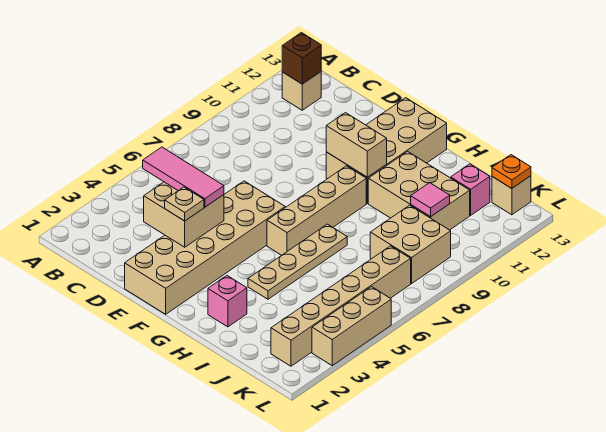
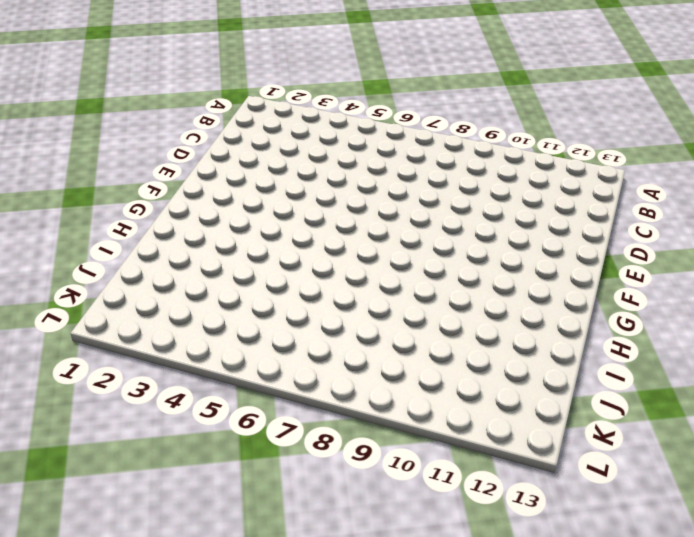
none -> tan brick B12 level 1
none -> tan brick E1:F6 level 1
none -> tan brick F10:G13 level 1

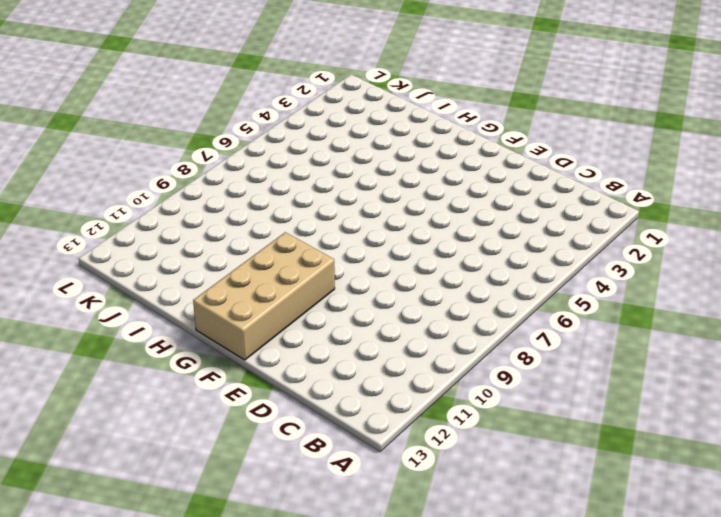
none -> tan brick B12 level 1
none -> tan brick E1:F6 level 1
none -> tan brick G6:G9 level 1

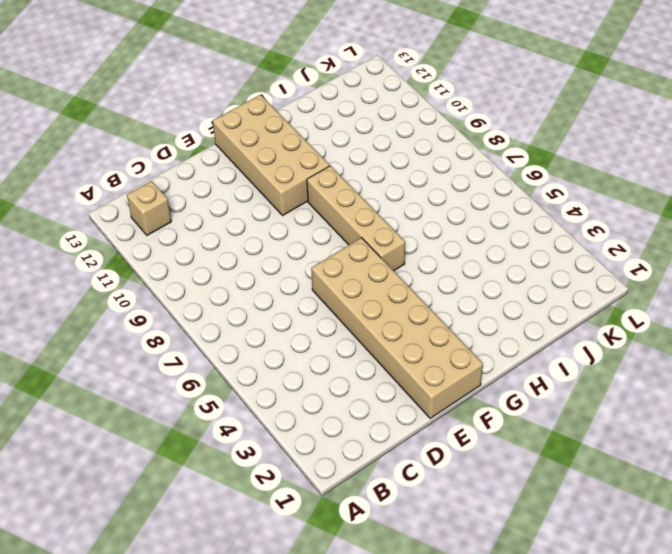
none -> pink brick H2 level 1
none -> tan plate H4:H7 level 1
none -> tan brick H10:J11 level 1

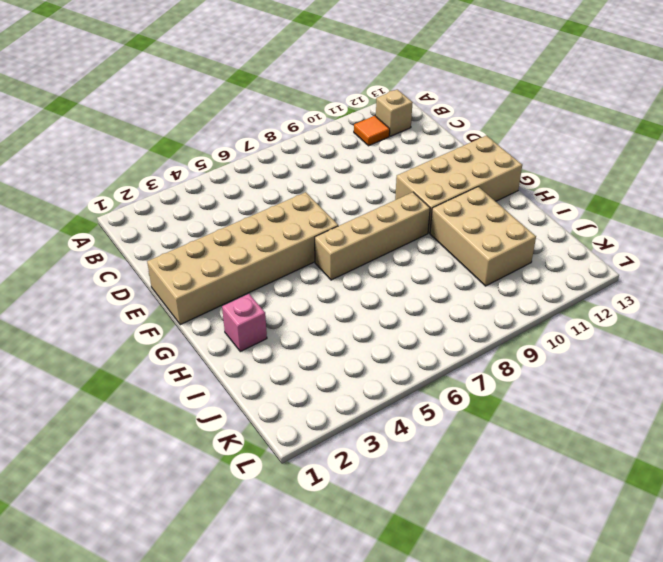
orange tile B11 level 1 -> none
none -> tan plate H4:H7 level 1
none -> tan brick J8:K9 level 1
none -> pink brick J12 level 1

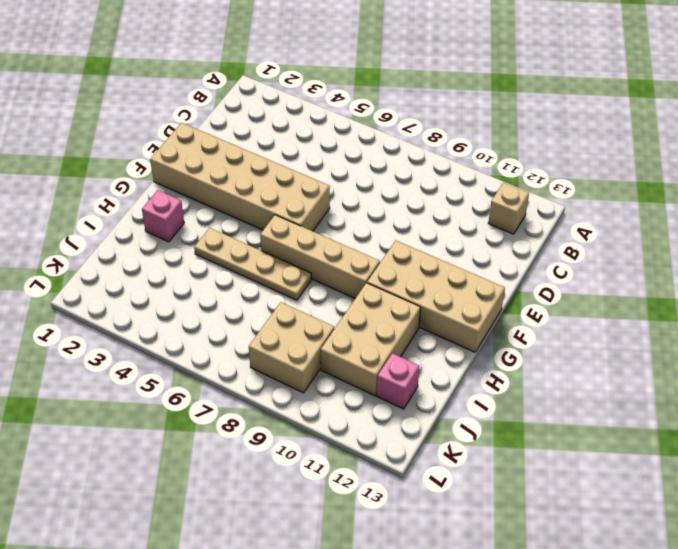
none -> tan brick K2:K7 level 1
none -> tan brick K13 level 1
none -> tan brick L3:L5 level 1

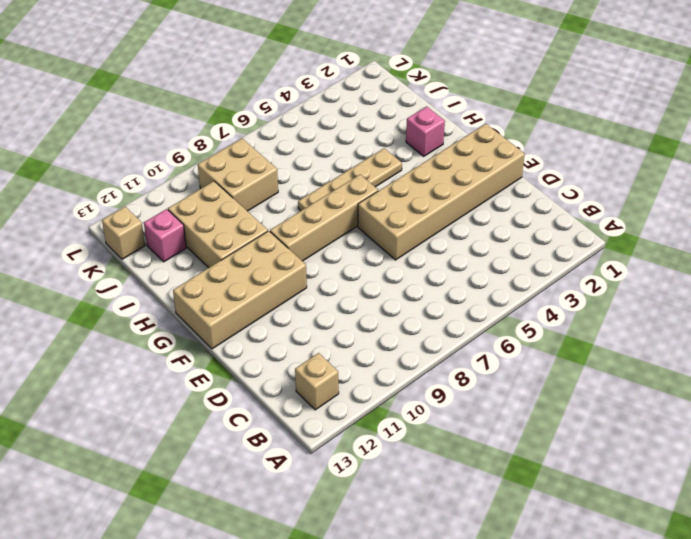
none -> tan brick K2:K7 level 1
none -> tan brick L3:L5 level 1
none -> brown brick B12 level 2

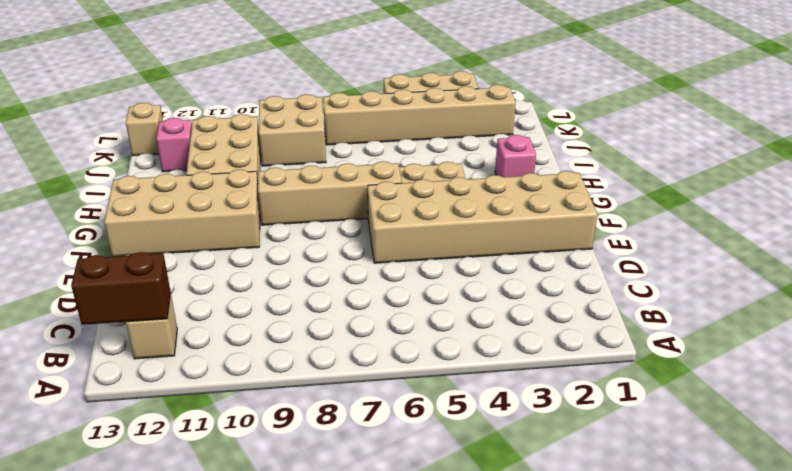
brown brick B12:B13 level 2 -> brown brick B12 level 2
none -> tan brick D3:E4 level 2
none -> tan brick F10:G10 level 2
none -> pink tile J10 level 2

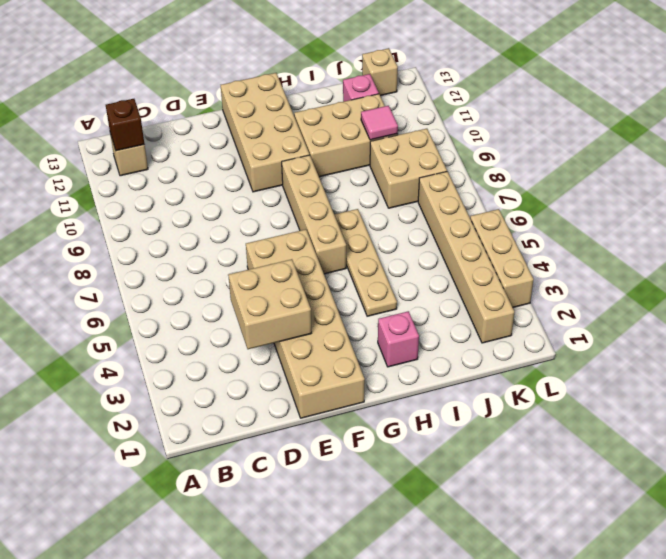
none -> tan brick F10:G10 level 2
none -> orange plate K13 level 2
none -> pink tile C4:E4 level 3

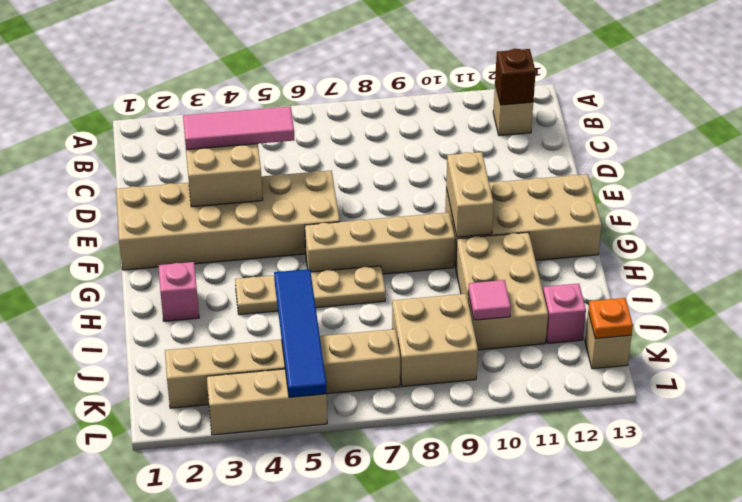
pink tile D3:D5 level 3 -> pink tile C4:E4 level 3
blue tile I5:L5 level 2 -> none
none -> tan plate E3 level 3

